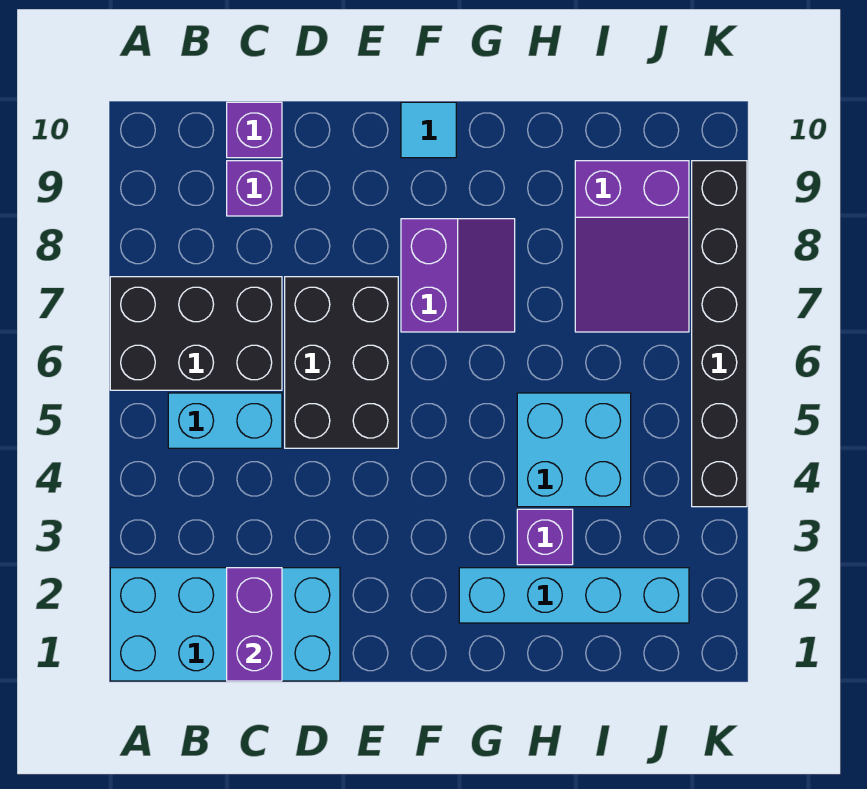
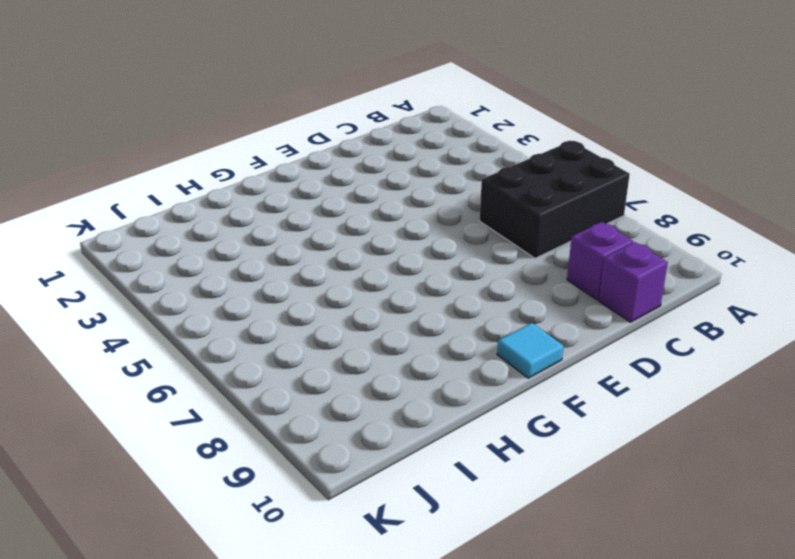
none -> cyan brick A1:D2 level 1
none -> cyan brick B5:C5 level 1
none -> black brick D5:E7 level 1

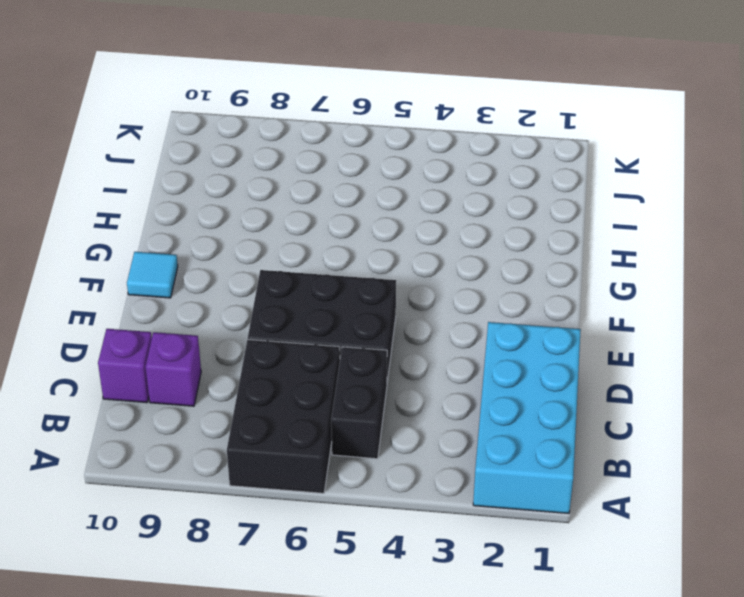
black brick B5:C5 level 1 -> cyan brick B5:C5 level 1
none -> purple slope F7:G8 level 1 top F
none -> cyan brick G2:J2 level 1
none -> purple brick H3 level 1

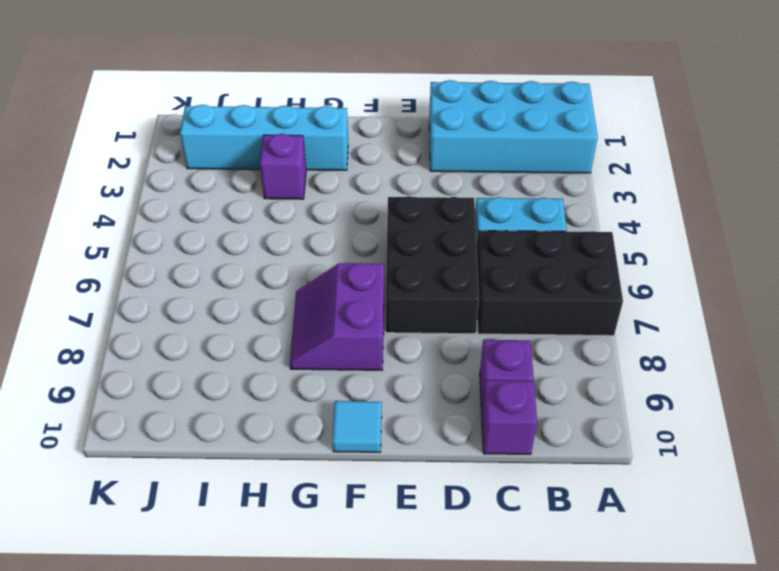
none -> cyan brick H4:I5 level 1
none -> purple slope I7:J9 level 1 top 9
none -> black brick K4:K9 level 1

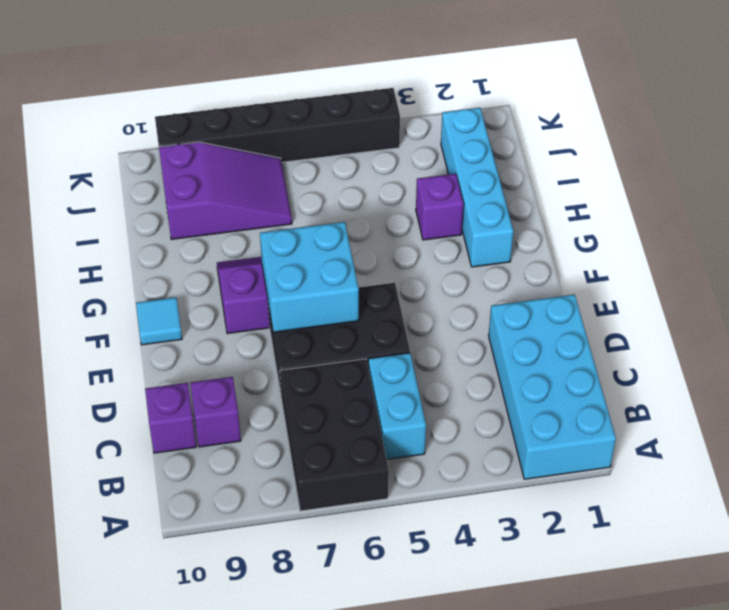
cyan brick E6:F7 level 2 -> cyan brick H4:I5 level 1
none -> purple brick C1:C2 level 2

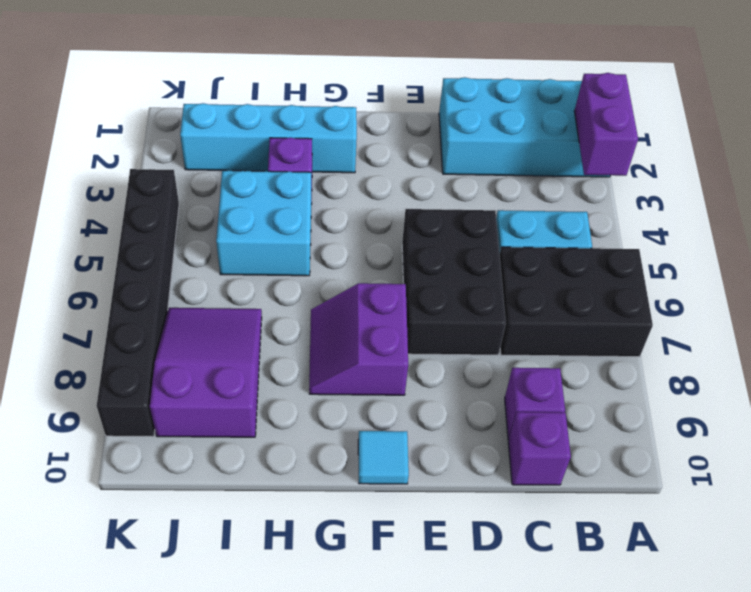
purple brick A2:A3 level 2 -> purple brick C1:C2 level 2

